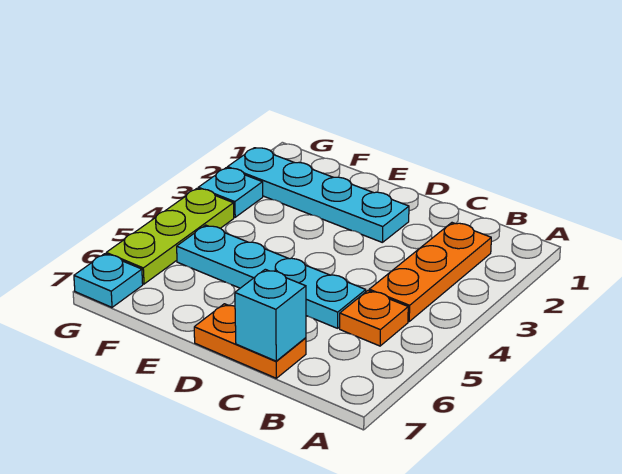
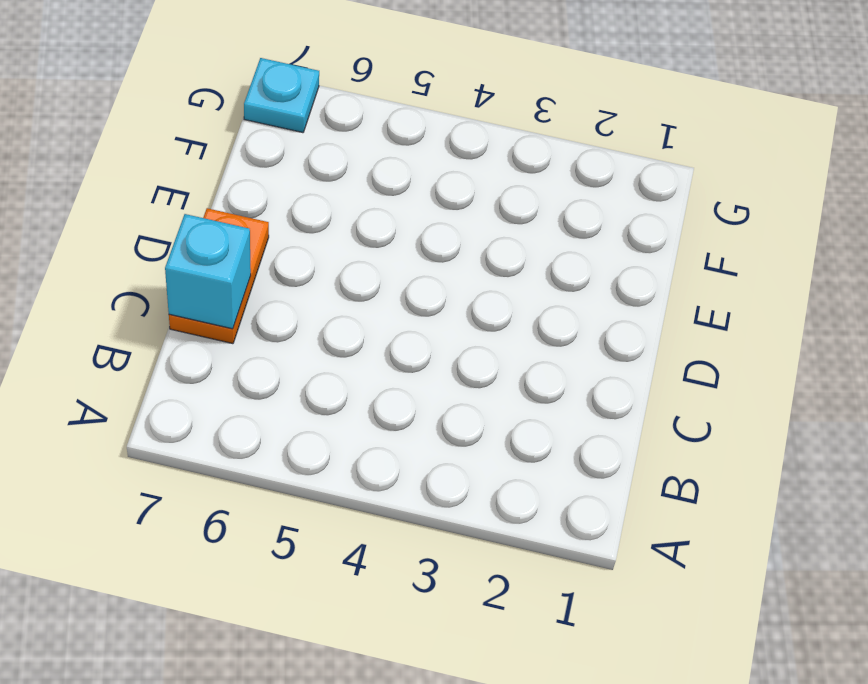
none -> orange plate B2:B4 level 1
none -> orange plate B5 level 1

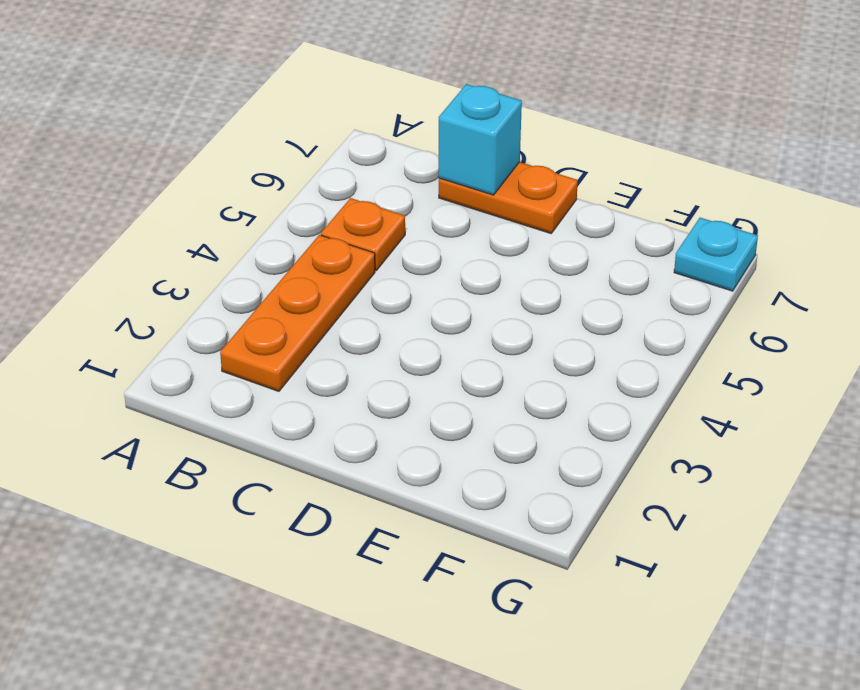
none -> cyan plate C5:F5 level 1
none -> cyan plate D2:G2 level 1

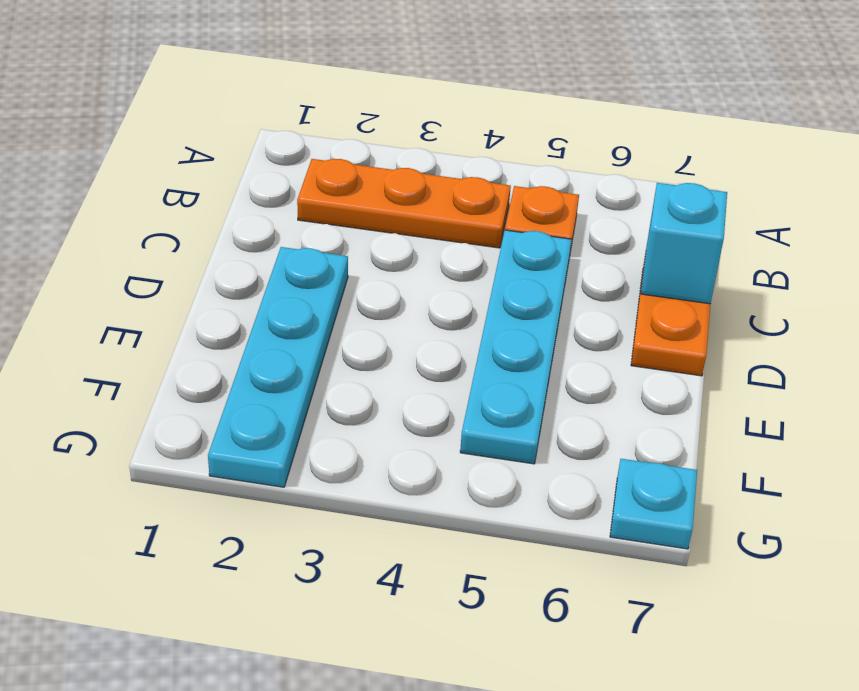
none -> cyan plate G3 level 1
none -> lime plate G4:G6 level 1

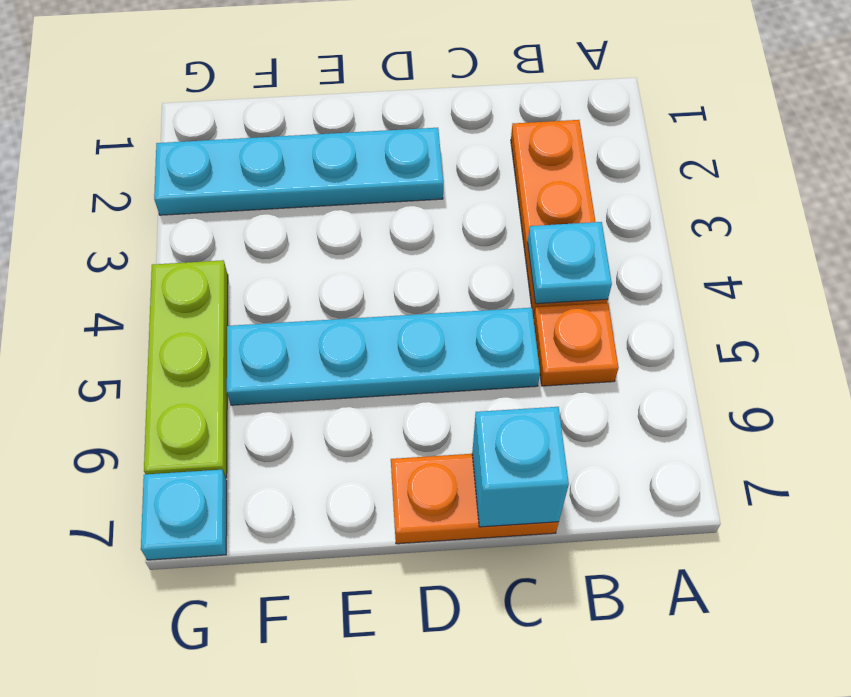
cyan plate B4 level 2 -> cyan plate G3 level 1

